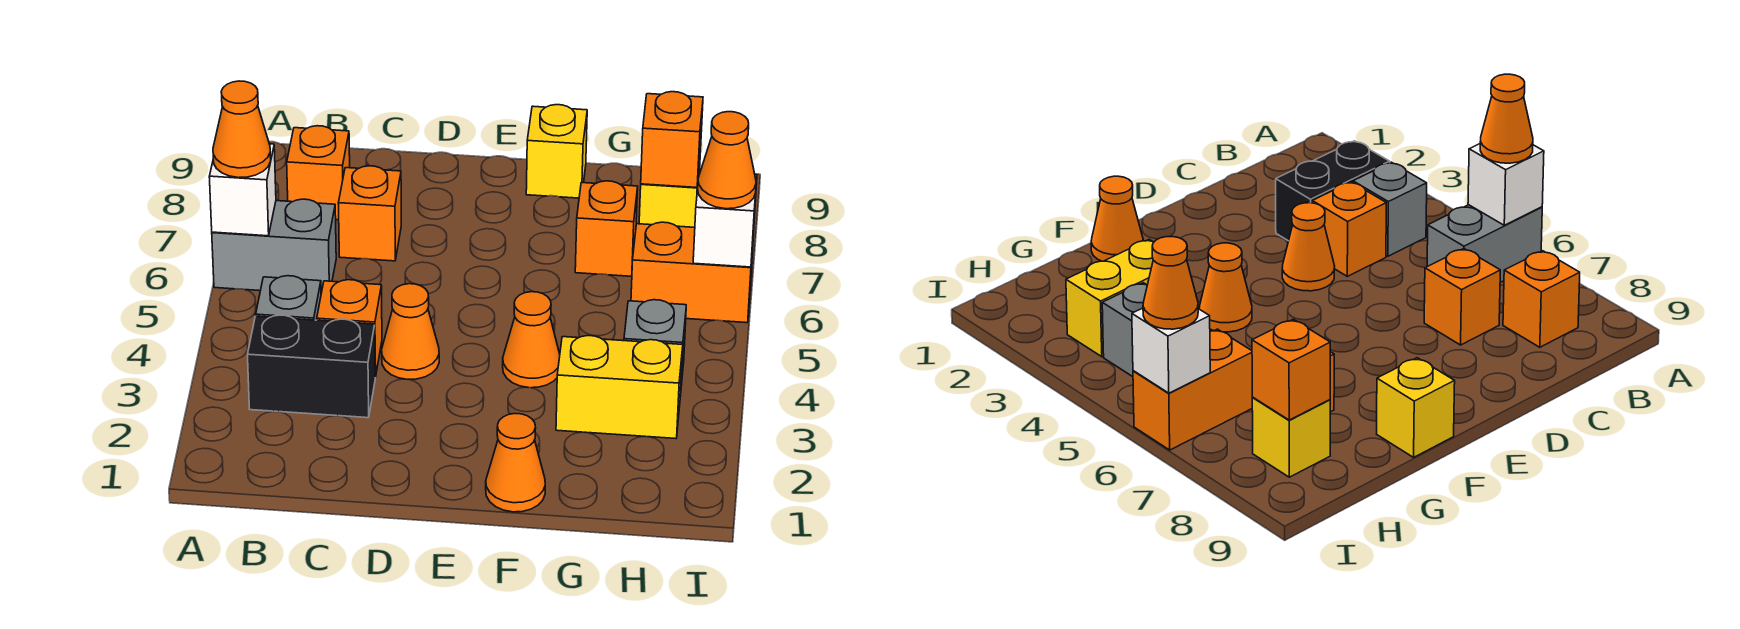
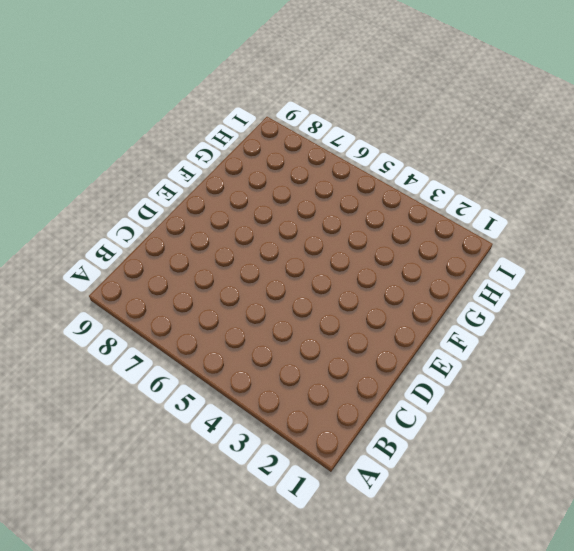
none -> grey brick A6:B6 level 1
none -> black brick B3:C3 level 1
none -> grey brick B4 level 1

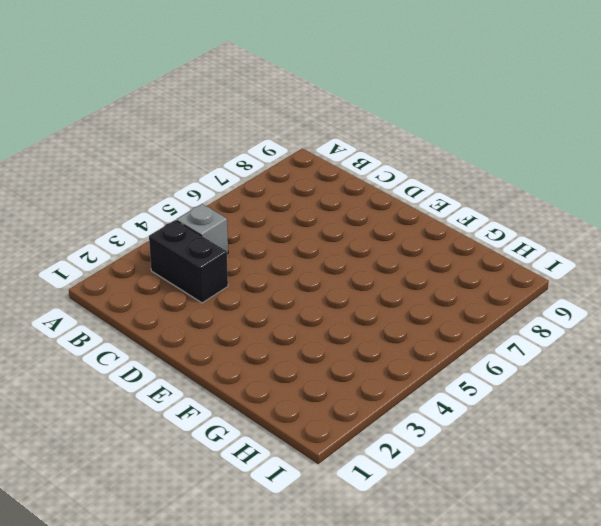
none -> grey brick A6:B6 level 1
none -> orange brick B8 level 1
none -> orange brick C4 level 1

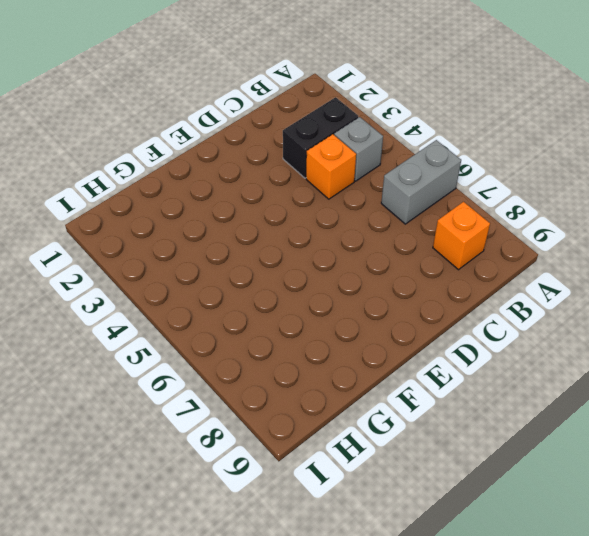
none -> orange brick C7 level 1
none -> orange cone D4 level 1
none -> orange cone F1 level 1

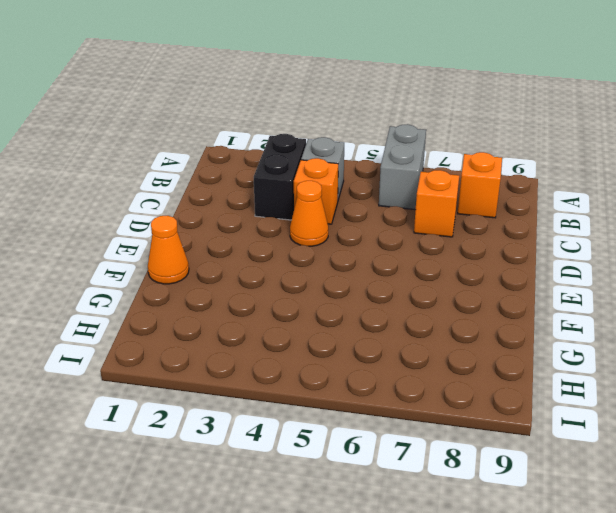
none -> orange cone F4 level 1
none -> yellow brick F9 level 1
none -> yellow brick G3:H3 level 1

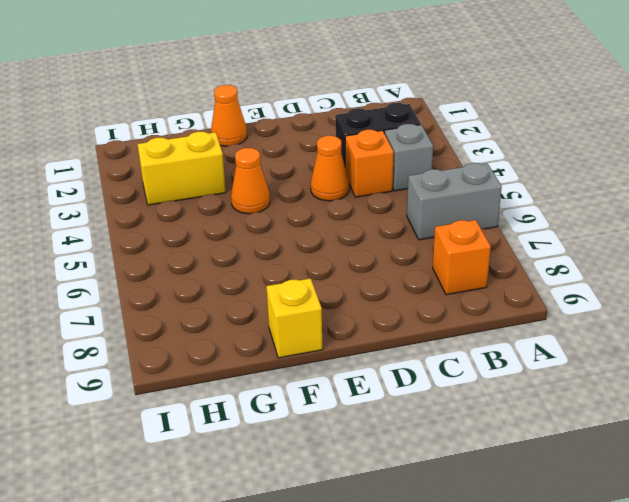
none -> orange brick C7 level 1
none -> orange brick G7 level 1
none -> grey brick H4 level 1

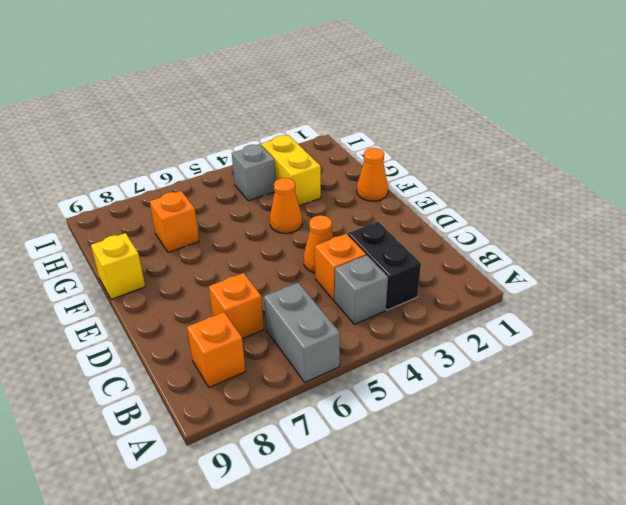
none -> orange brick H6:I6 level 1
none -> yellow brick H8 level 1
none -> white brick A6 level 2

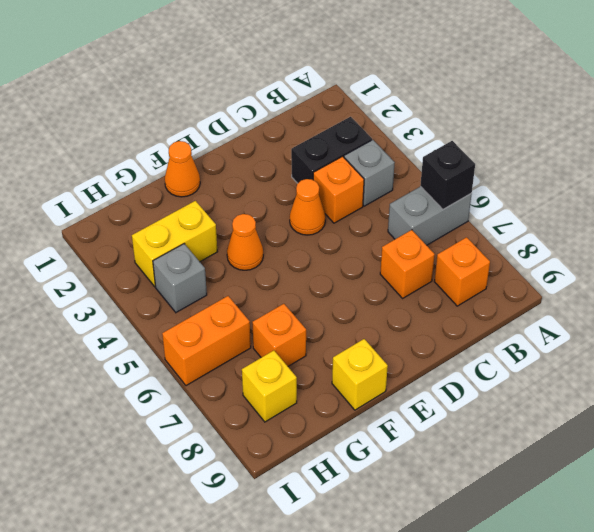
black brick A6 level 2 -> white brick A6 level 2
none -> orange brick H8 level 2
none -> white brick I6 level 2
none -> orange cone A6 level 3

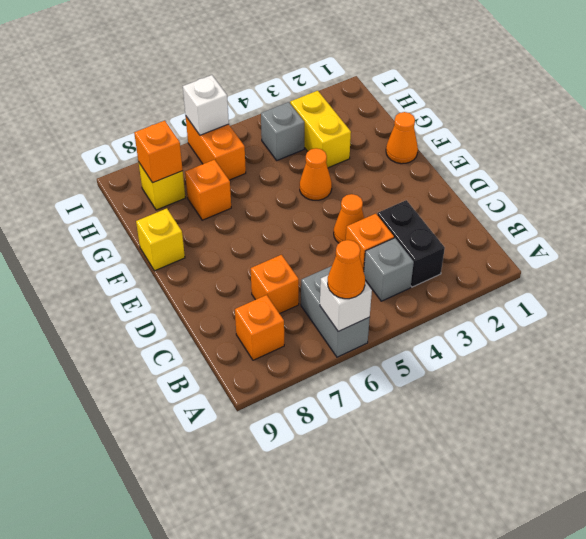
none -> orange cone I6 level 3

